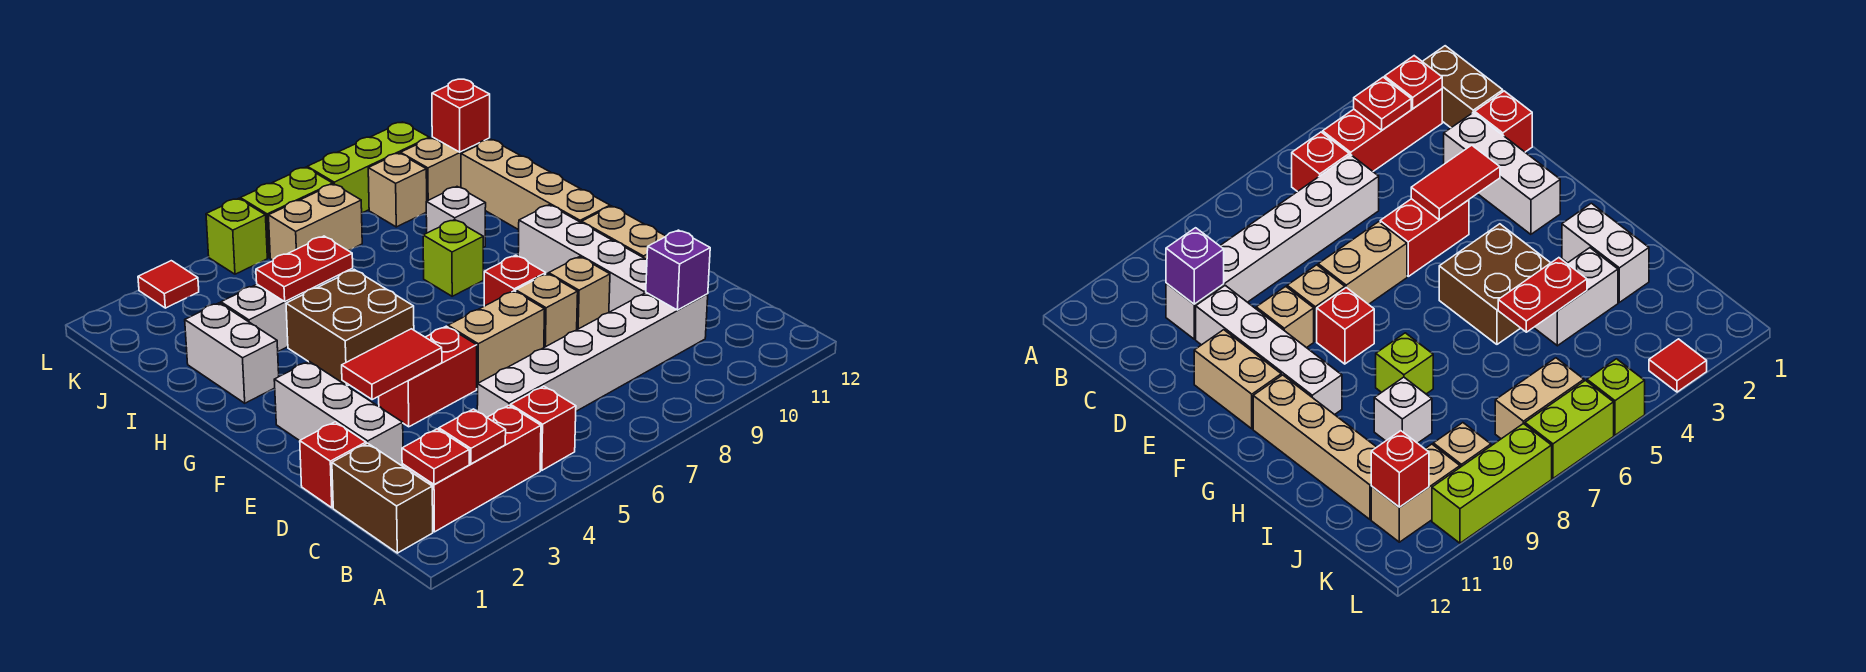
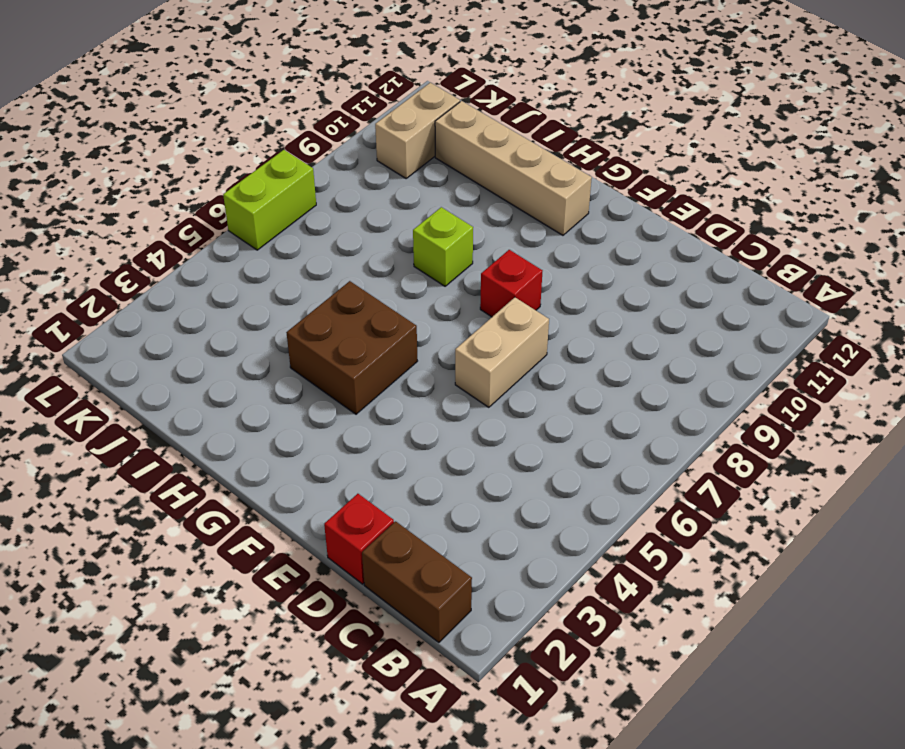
none -> red brick B2:B4 level 1
none -> red brick B5 level 1
none -> white brick C5:C10 level 1
none -> white brick D2:F2 level 1

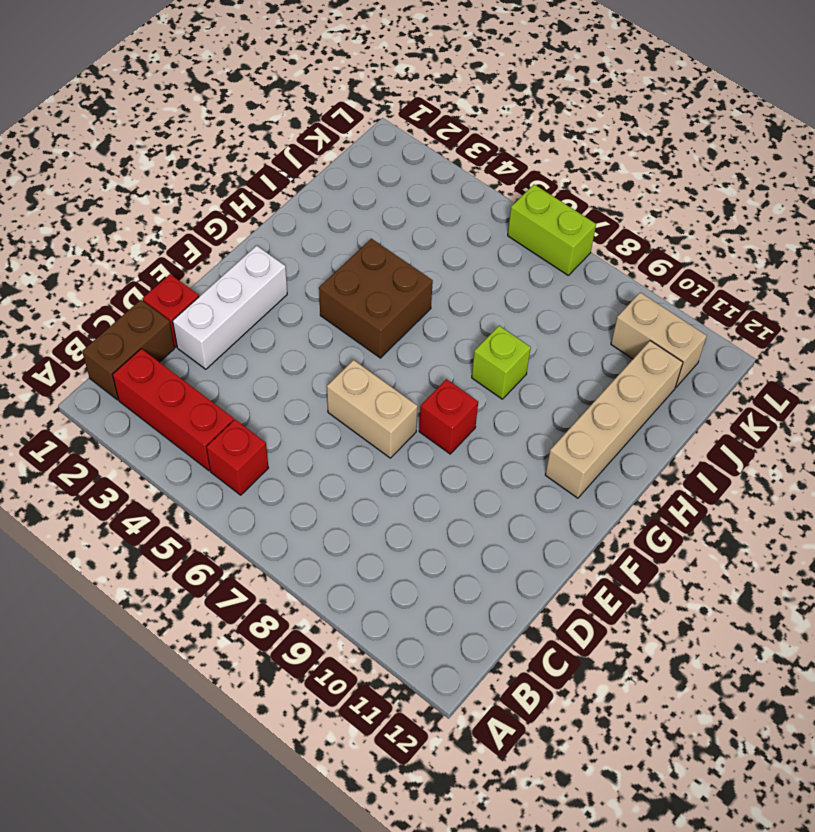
none -> white brick C5:C10 level 1
none -> white brick D10:G10 level 1
none -> red brick E4:E5 level 1
none -> tan brick E8 level 1

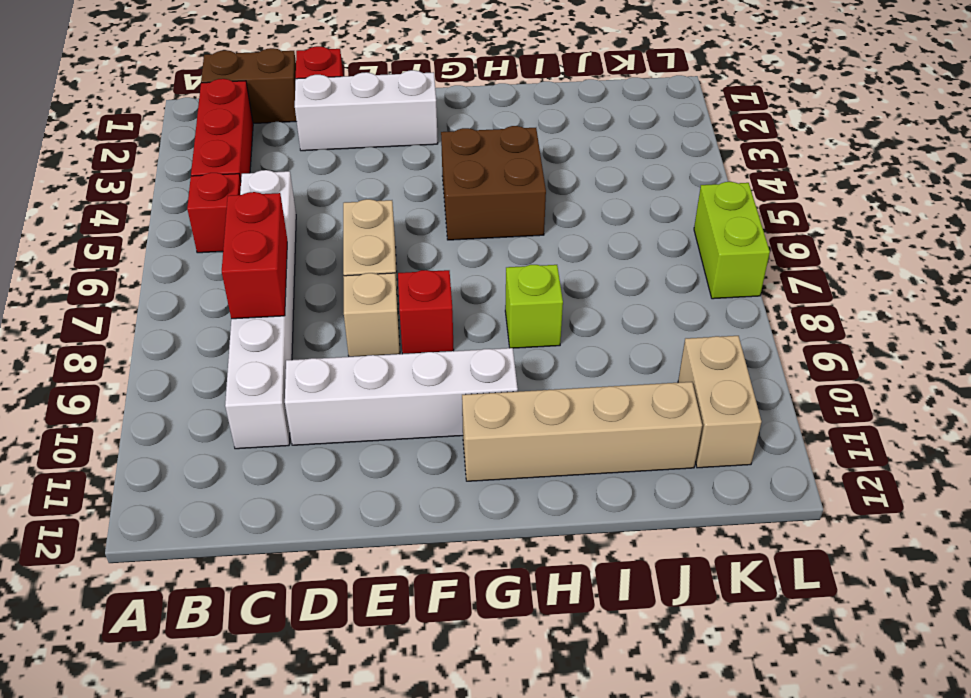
red brick C7:C8 level 2 -> red brick E4:E5 level 1
none -> tan brick E9 level 1
none -> tan brick E11:F11 level 1
none -> white brick H2:I2 level 1
none -> white brick I3:I4 level 1

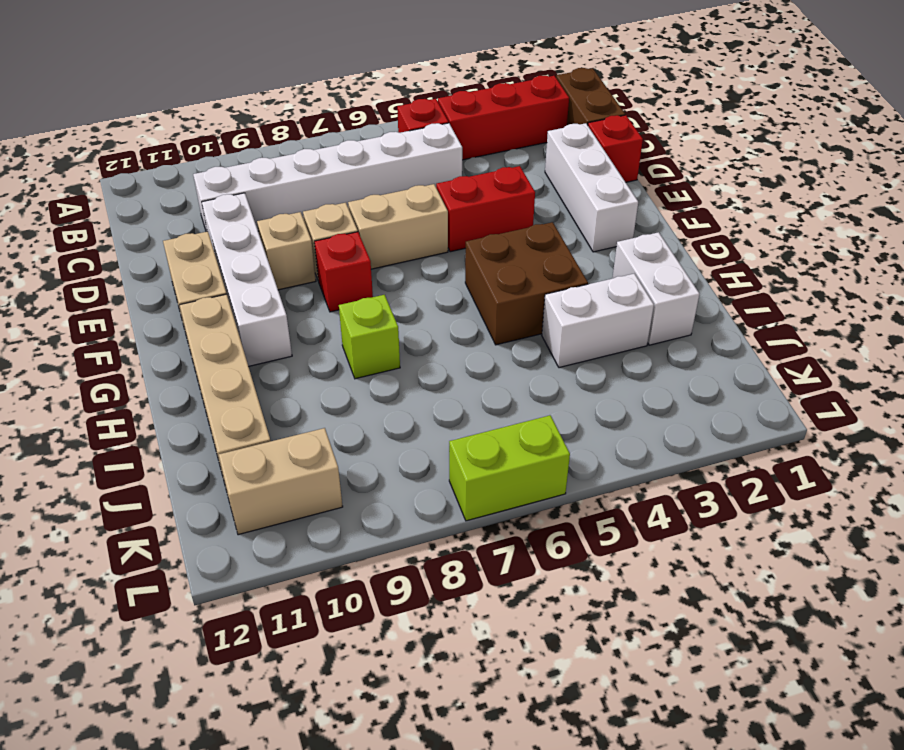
none -> white brick I9 level 1
none -> tan brick K6:K7 level 1
none -> tan brick K9 level 1
none -> red tile L3 level 1

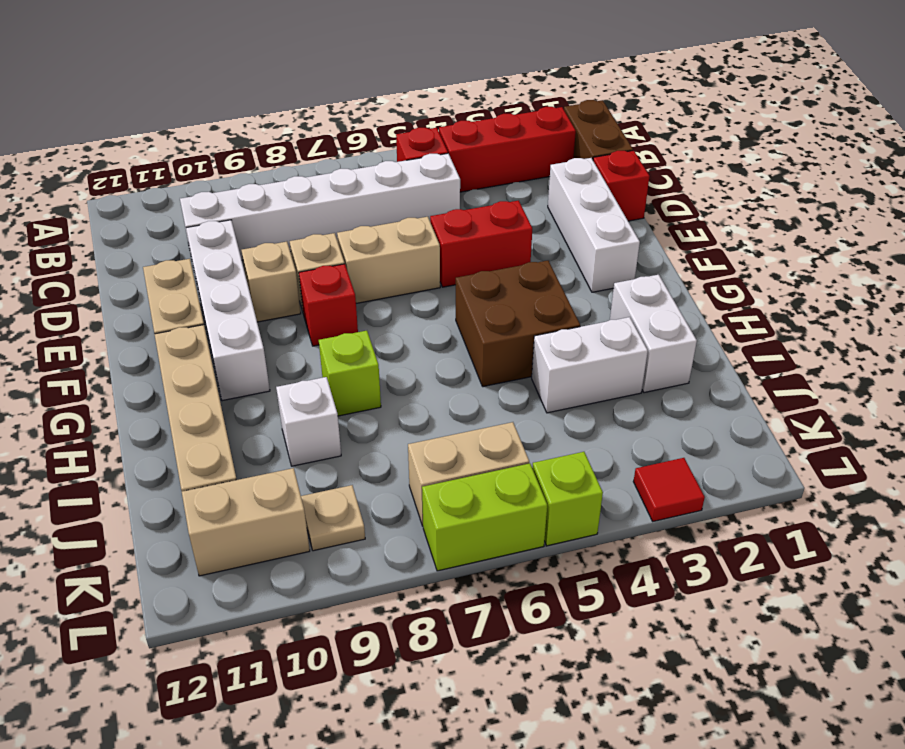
tan plate K9 level 1 -> tan brick K9 level 1
none -> lime brick L8:L10 level 1
none -> red plate B2 level 2
none -> red plate B3 level 2
none -> purple brick C10 level 2

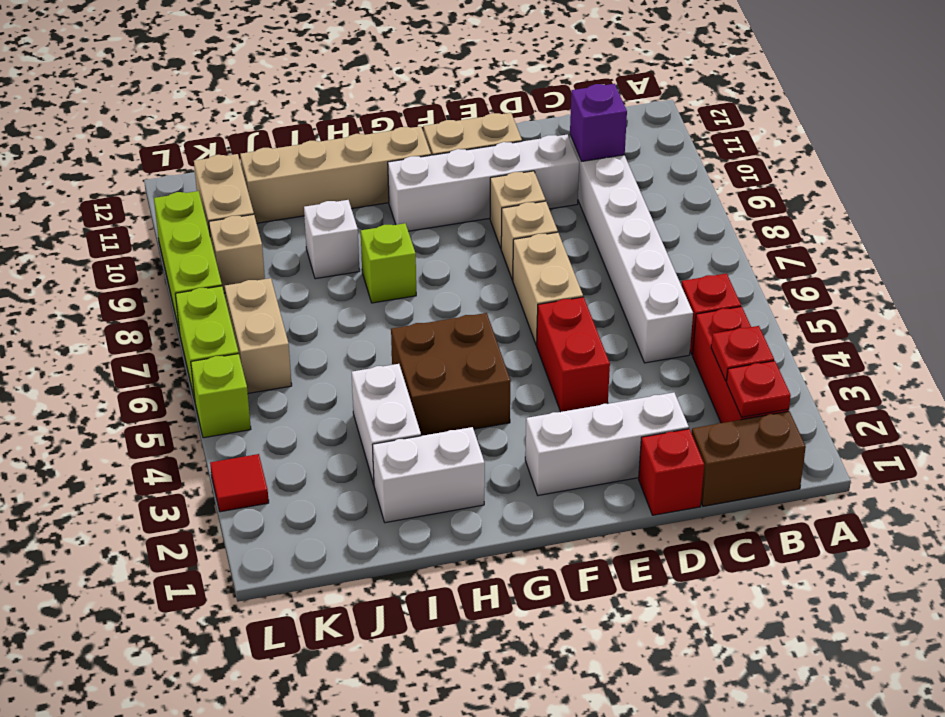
none -> red brick F8 level 1
none -> red tile E3:E4 level 2
none -> red plate I4:I5 level 2
none -> red brick K11 level 2

